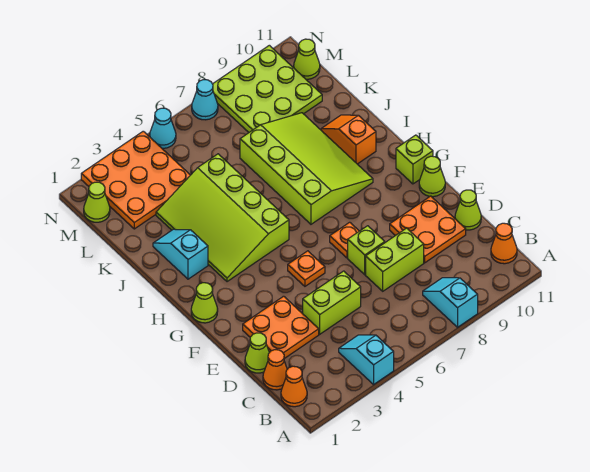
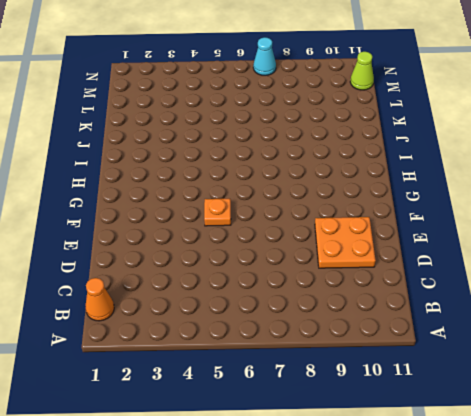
none -> cyan slope A4:B4 level 1 top A
none -> cyan slope A8:B8 level 1 top A
none -> orange cone B11 level 1

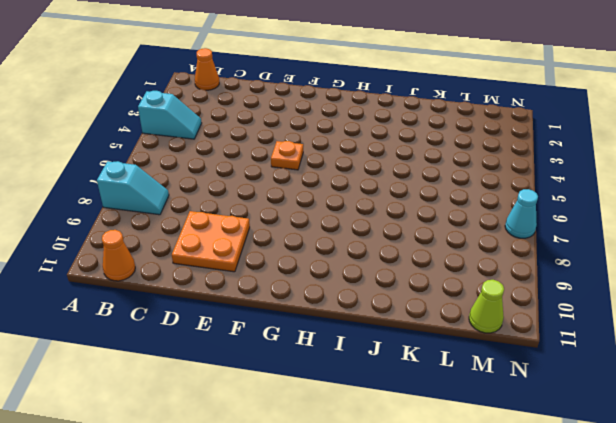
none -> orange cone C1 level 1
none -> lime cone D1 level 1
none -> orange plate D2:E3 level 1

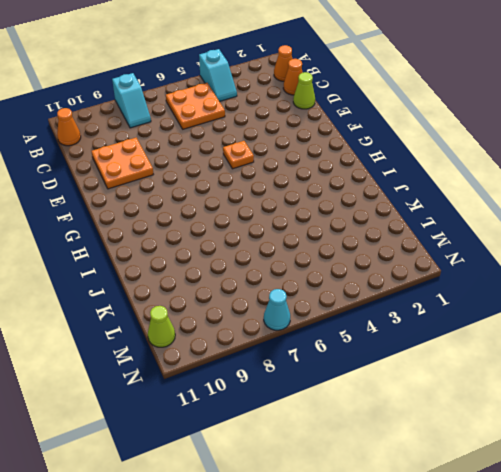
orange plate B5:C6 level 1 -> orange plate D2:E3 level 1
none -> lime brick D4:D5 level 1
none -> lime brick D7:D8 level 1
none -> lime cone D11 level 1

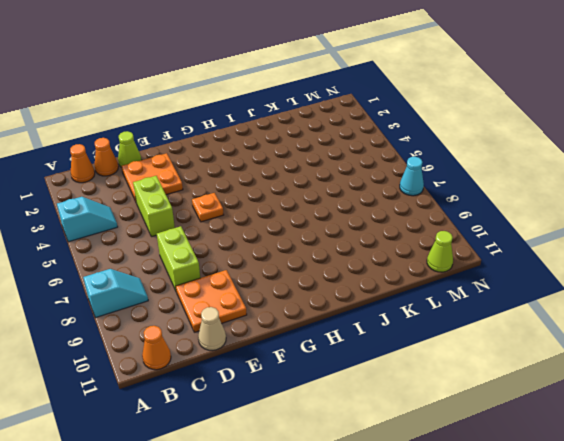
tan cone D11 level 1 -> lime cone D11 level 1
none -> lime brick E7 level 1
none -> orange plate F7 level 1
none -> lime cone F11 level 1

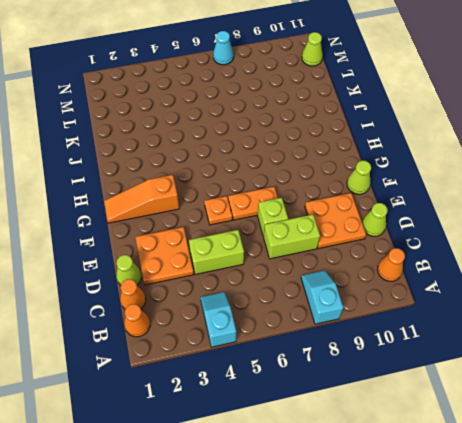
orange plate F6:F7 level 1 -> orange plate F7 level 1
orange slope G1:G3 level 1 top 3 -> lime cone G1 level 1
none -> lime brick G11 level 1
none -> lime slope H3:K5 level 1 top 5
none -> lime slope H7:K9 level 1 top 7

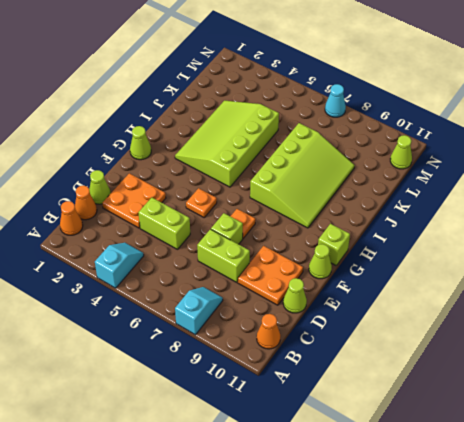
none -> cyan slope I2:J2 level 1 top I
none -> orange slope I10:J10 level 1 top I
none -> orange plate L2:N4 level 1

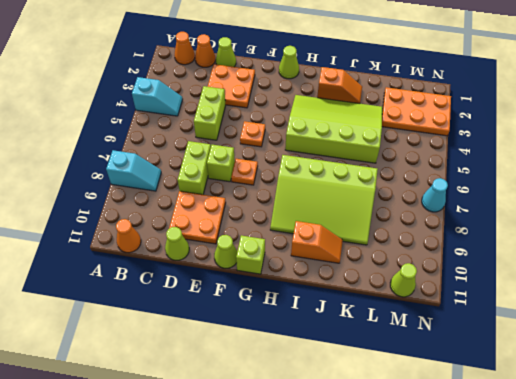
orange slope I2:J2 level 1 top I -> cyan slope I2:J2 level 1 top I
orange plate L2:N3 level 1 -> orange plate L2:N4 level 1
none -> lime plate L8:N10 level 1
none -> lime cone M1 level 1
none -> cyan cone N5 level 1

